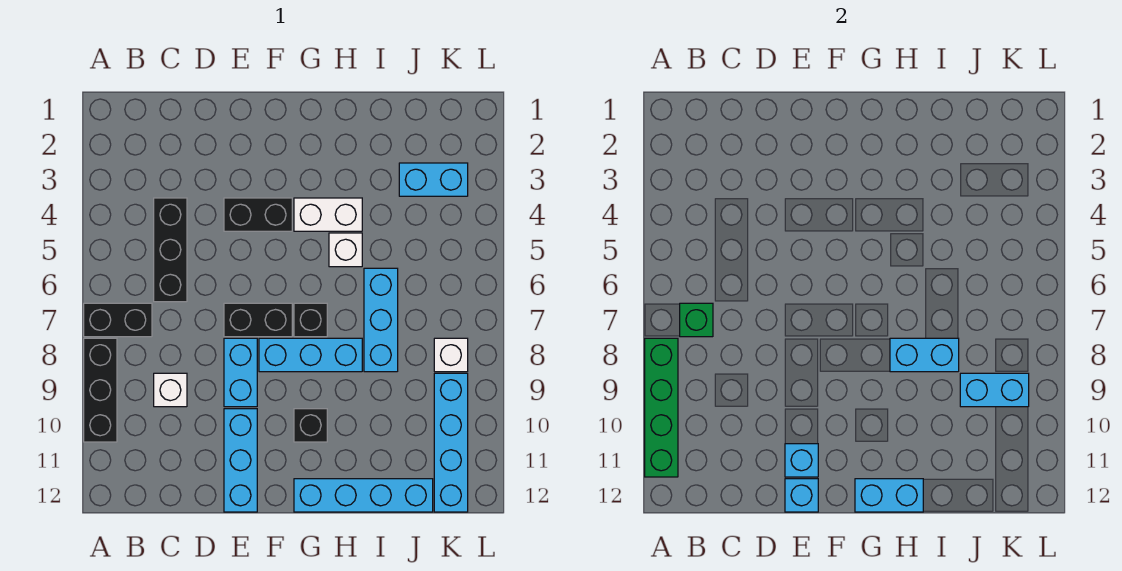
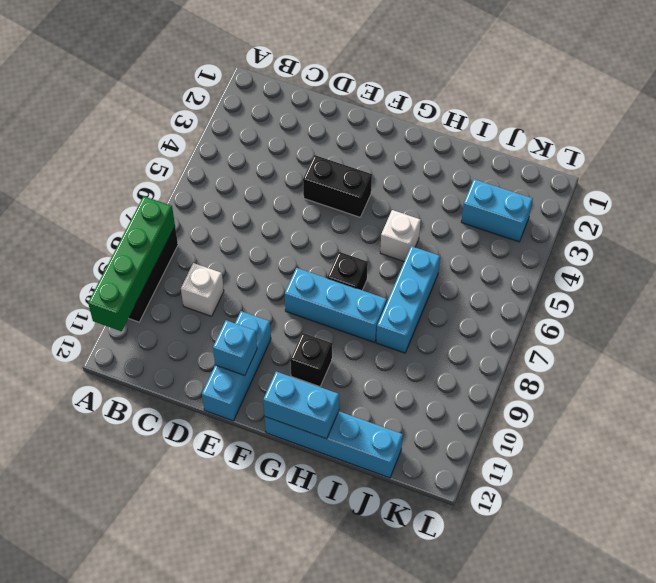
none -> black brick A7:B7 level 1
none -> black brick C4:C6 level 1
none -> black brick E7:F7 level 1

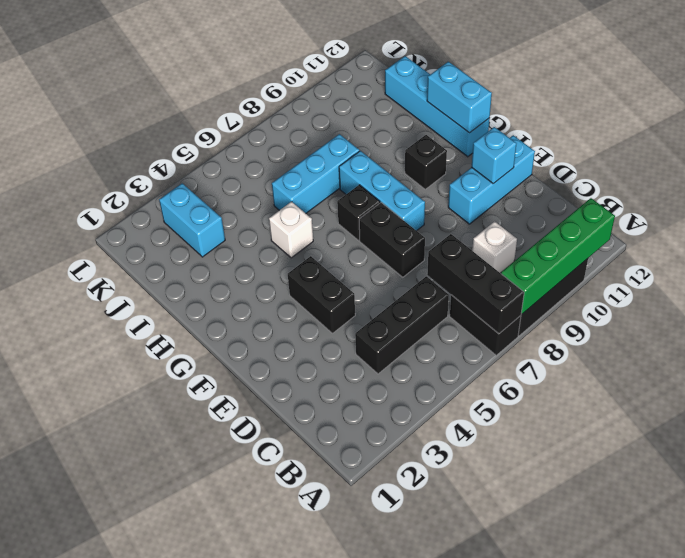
black brick A7:C7 level 2 -> green brick B7 level 2
none -> cyan brick E8:E9 level 1
none -> white brick G4:H4 level 1
none -> white brick K8 level 1

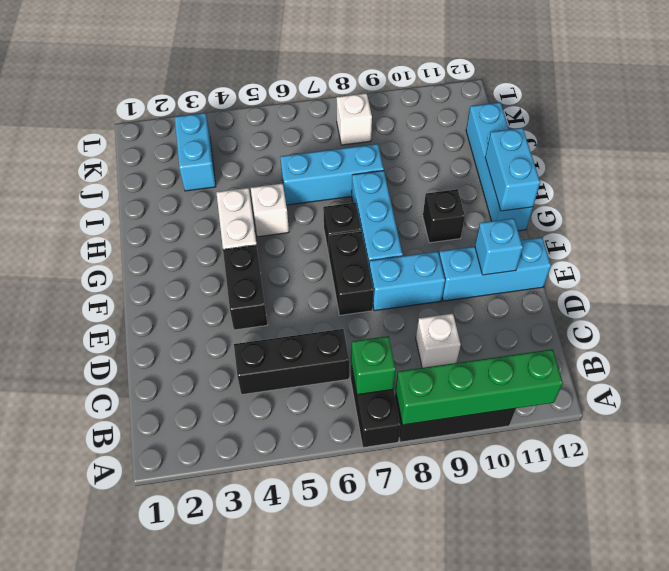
none -> cyan brick K9:K12 level 1
none -> cyan brick E12 level 2
none -> cyan brick H8:I8 level 2

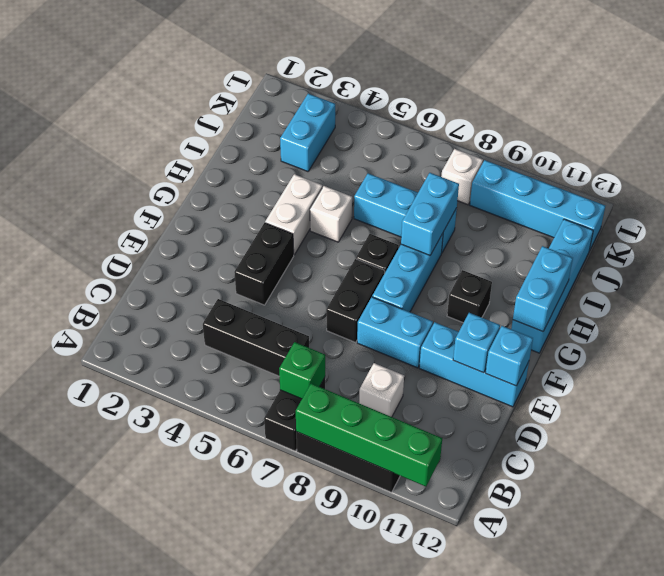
none -> cyan brick J9:K9 level 2

